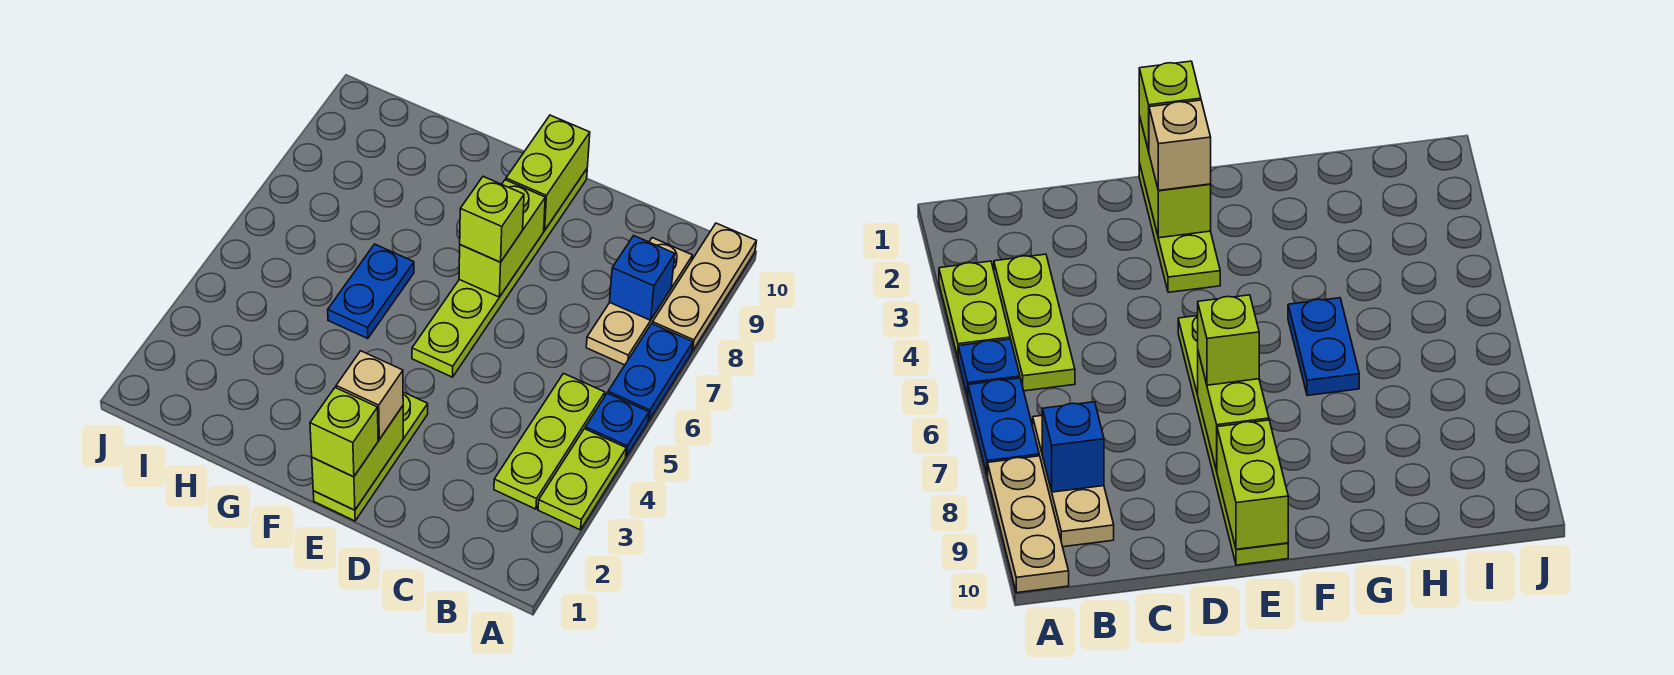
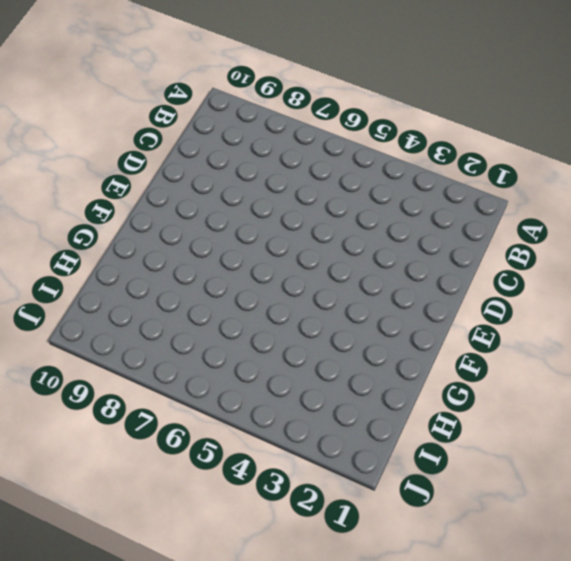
none -> lime plate A3:A4 level 1
none -> blue plate A5 level 1
none -> blue plate A6:A7 level 1

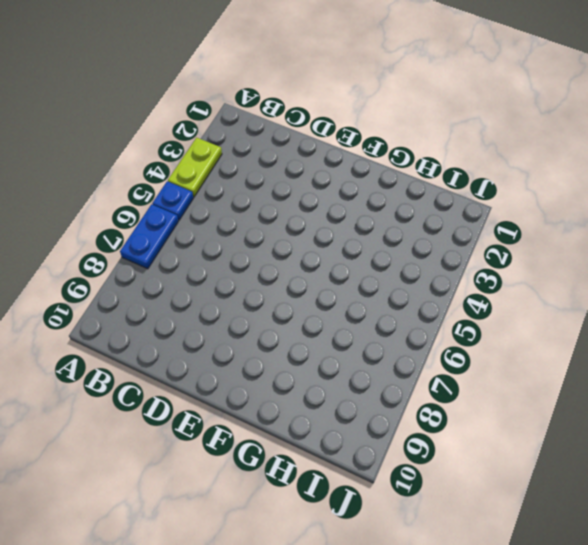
none -> tan plate A8:A10 level 1
none -> lime plate B3:B5 level 1
none -> tan plate B7:B9 level 1

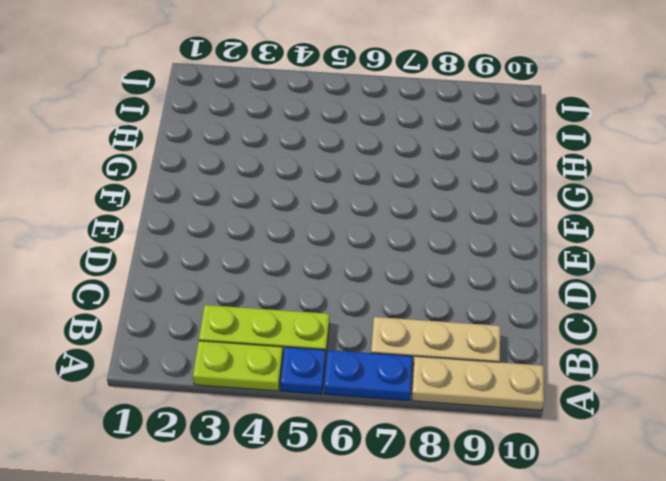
none -> lime plate E1:E3 level 1
none -> lime plate E5:E10 level 1
none -> blue plate G5:G6 level 1

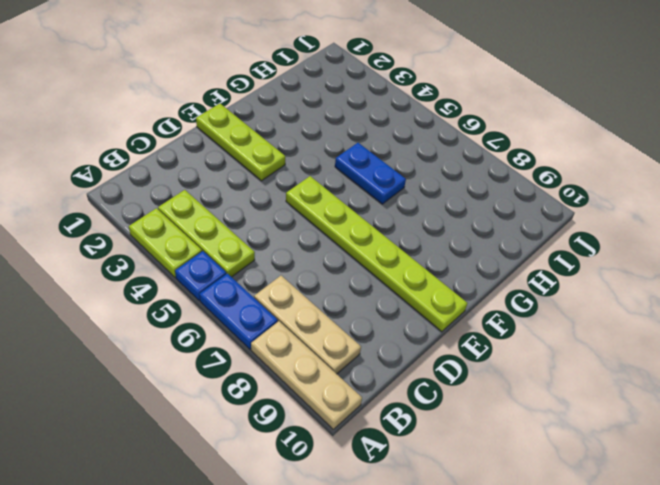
none -> blue brick B8 level 2
none -> lime brick E1:E2 level 2
none -> lime brick E7:E8 level 2

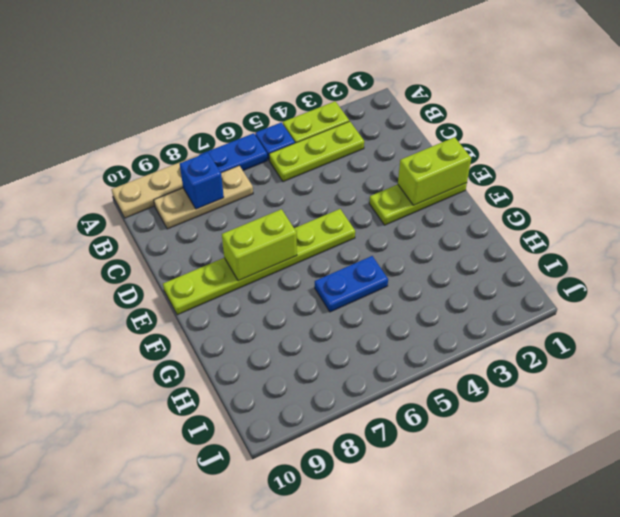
none -> lime brick E9:E10 level 2
none -> lime brick E1 level 3
none -> tan brick E2 level 3

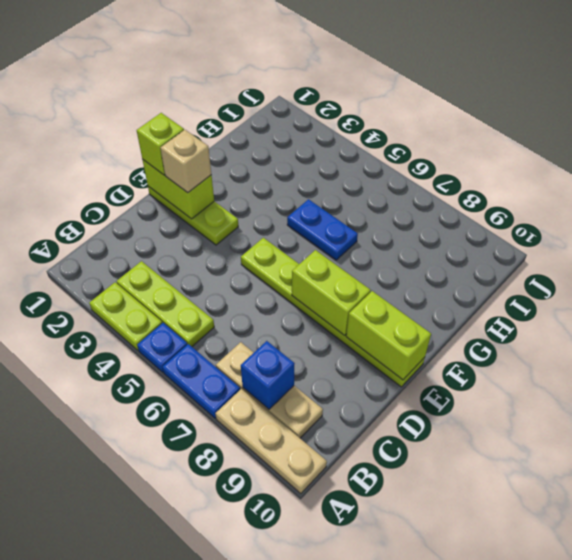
none -> lime brick E7 level 3

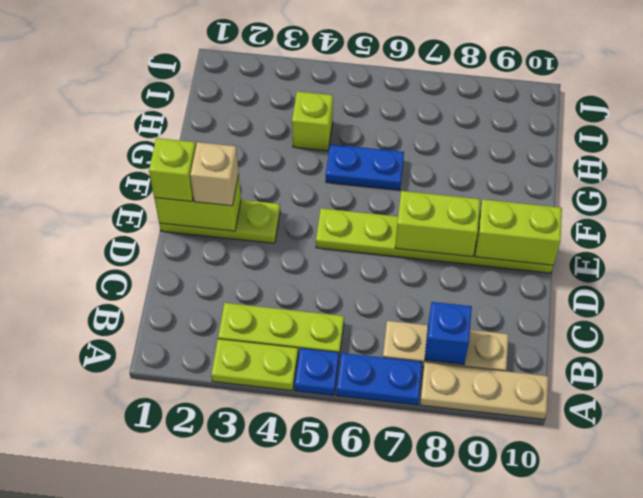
lime brick H4 level 1 -> lime brick E7 level 3

